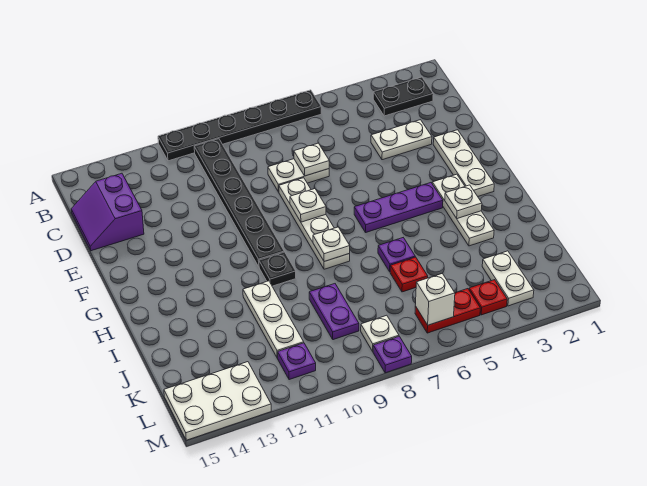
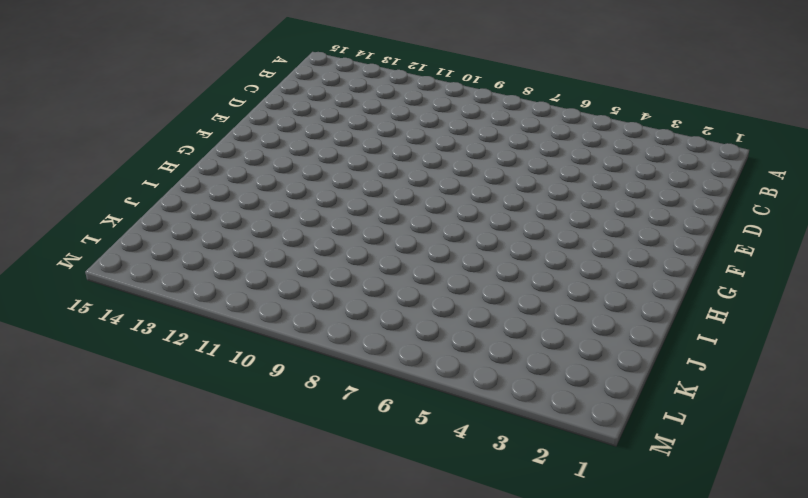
none -> black plate A6:A11 level 1
none -> black plate B2:B3 level 1
none -> black plate B10:G10 level 1

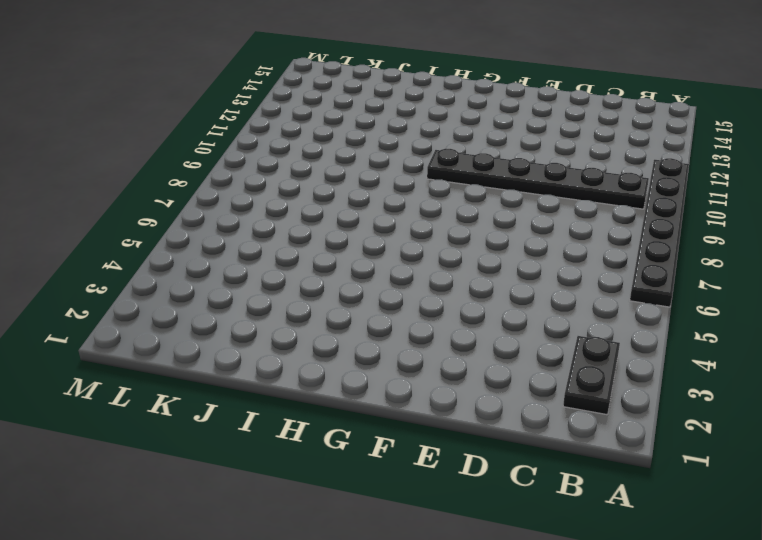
none -> purple slope C14:D15 level 1 top 14
none -> white plate D3:D4 level 1
none -> white plate D7:D8 level 1

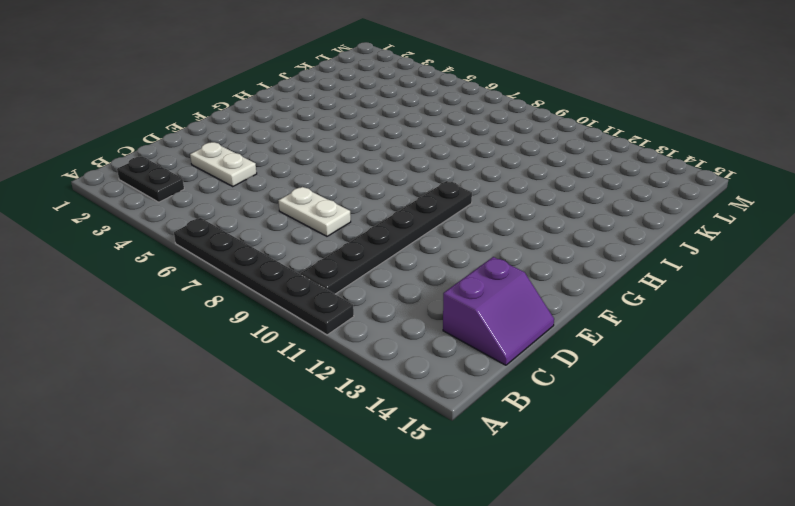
none -> white plate E2:G2 level 1
none -> white plate E8:H8 level 1
none -> white plate G3:I3 level 1

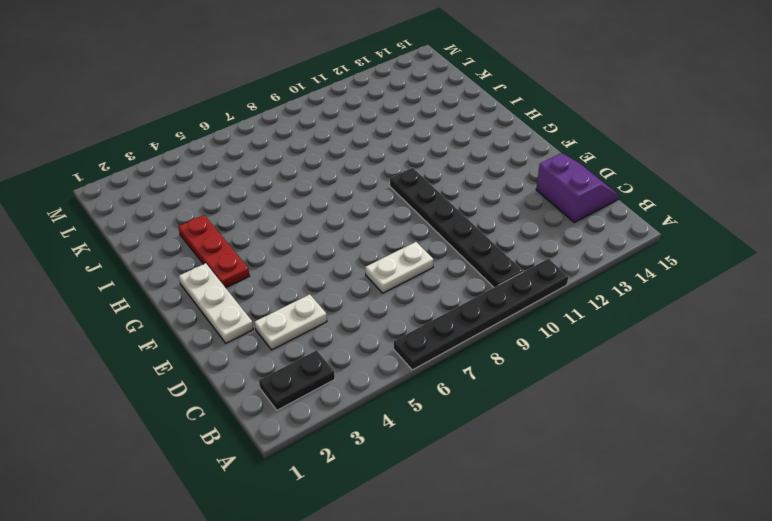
red plate G3:I3 level 1 -> white plate G3:I3 level 1
none -> white plate E8:H8 level 1
none -> purple plate G4:G6 level 1
none -> black plate H10 level 1

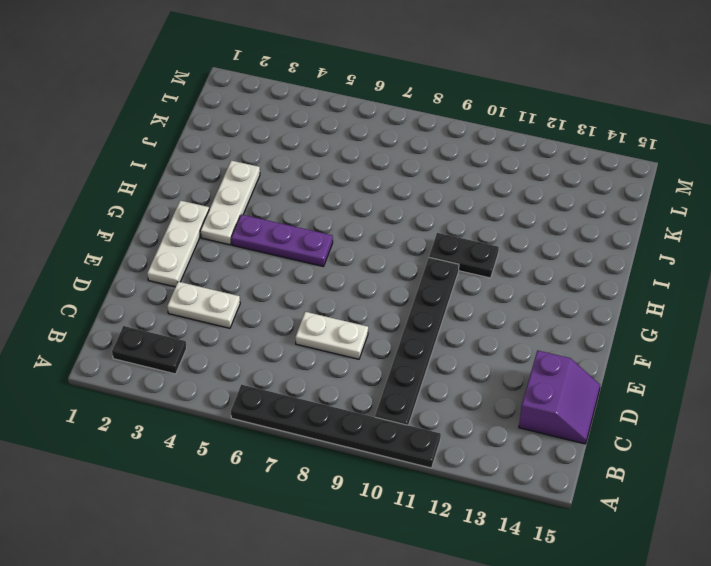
black plate H10:H11 level 1 -> black plate H10 level 1
none -> white plate E8:H8 level 1
none -> purple plate I6 level 1
none -> white plate I11:K11 level 1

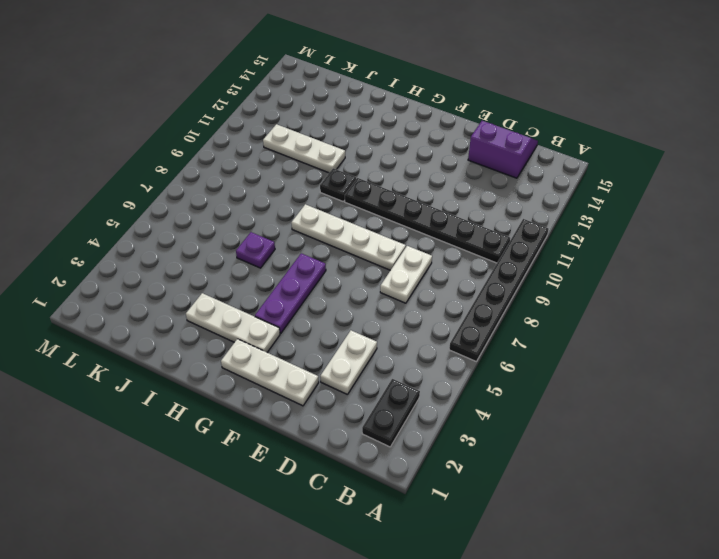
none -> red plate J6 level 1
none -> purple plate J9:K9 level 1
none -> white plate K3:L3 level 1

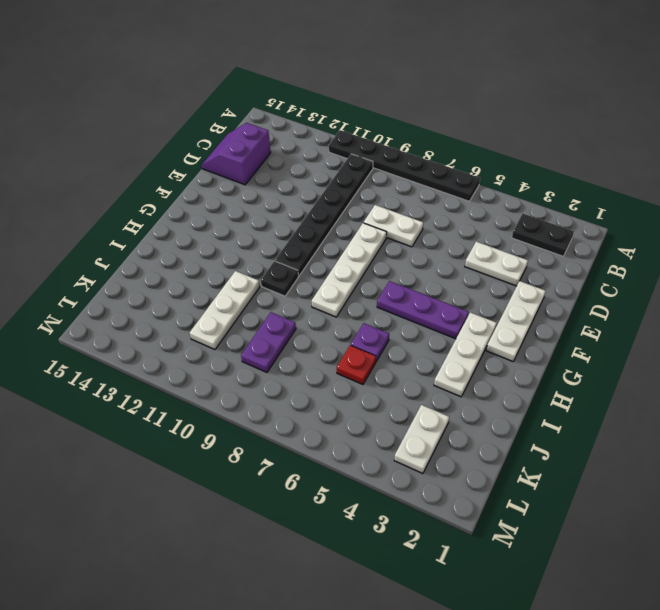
none -> red plate L4 level 1
none -> red plate L5:L6 level 1
none -> white plate L8 level 1

